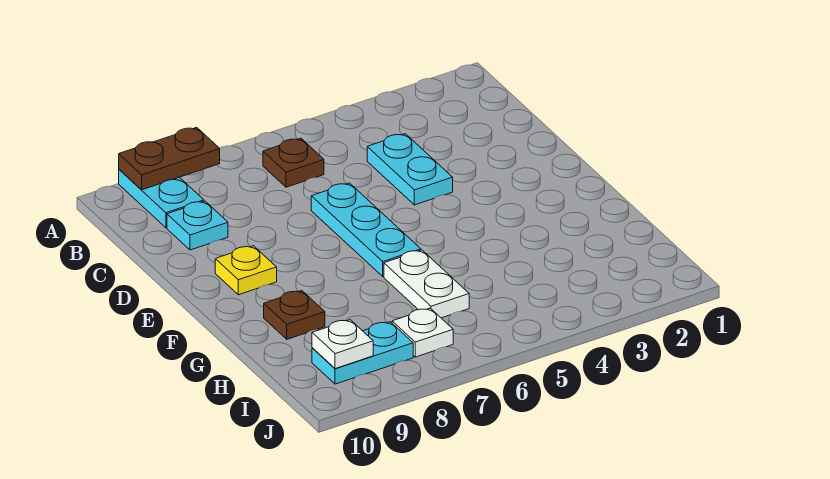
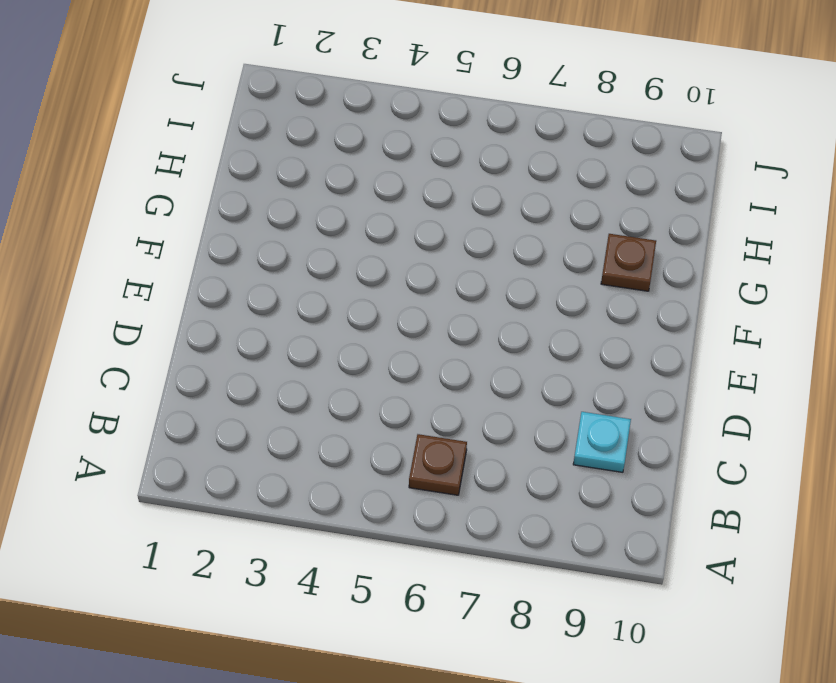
none -> cyan plate A9:B9 level 1
none -> cyan plate C4:D4 level 1
none -> cyan plate D6:F6 level 1

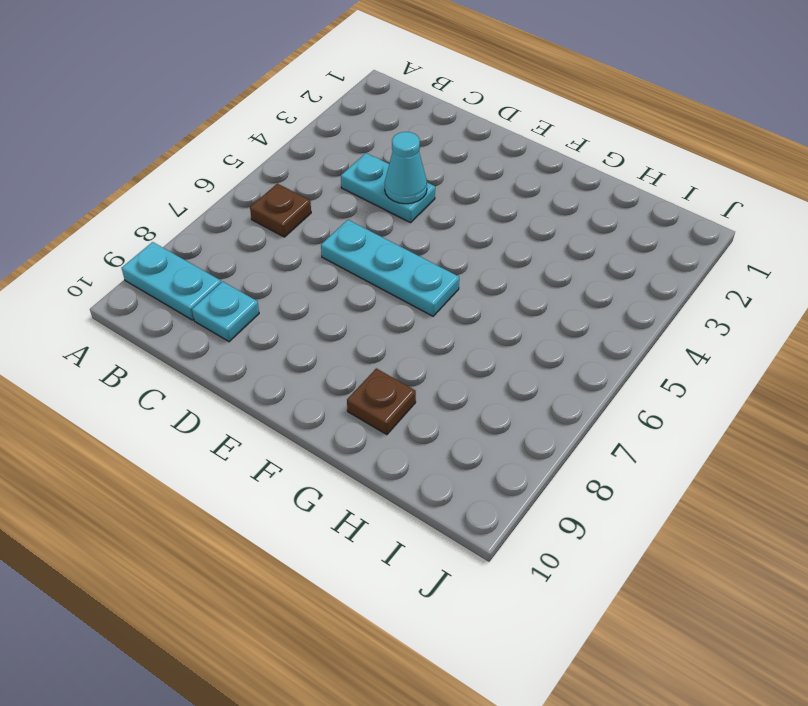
cyan cone D4 level 2 -> none
none -> yellow plate E9 level 1
none -> white plate G6:H6 level 1
none -> white plate I7 level 1

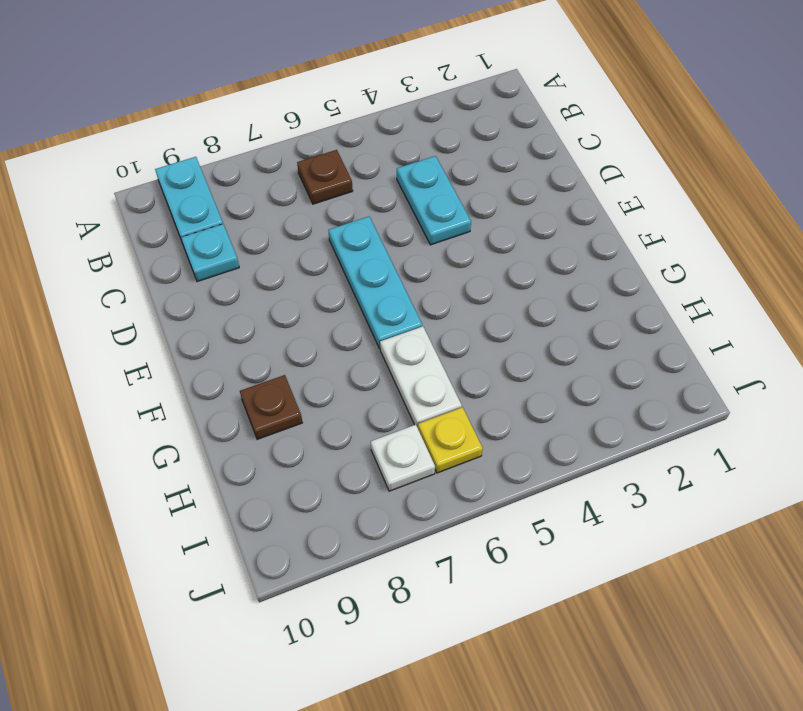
yellow plate I6 level 1 -> yellow plate E9 level 1
none -> cyan plate I8:I9 level 1
none -> brown plate A8:A9 level 2
none -> white plate I9 level 2

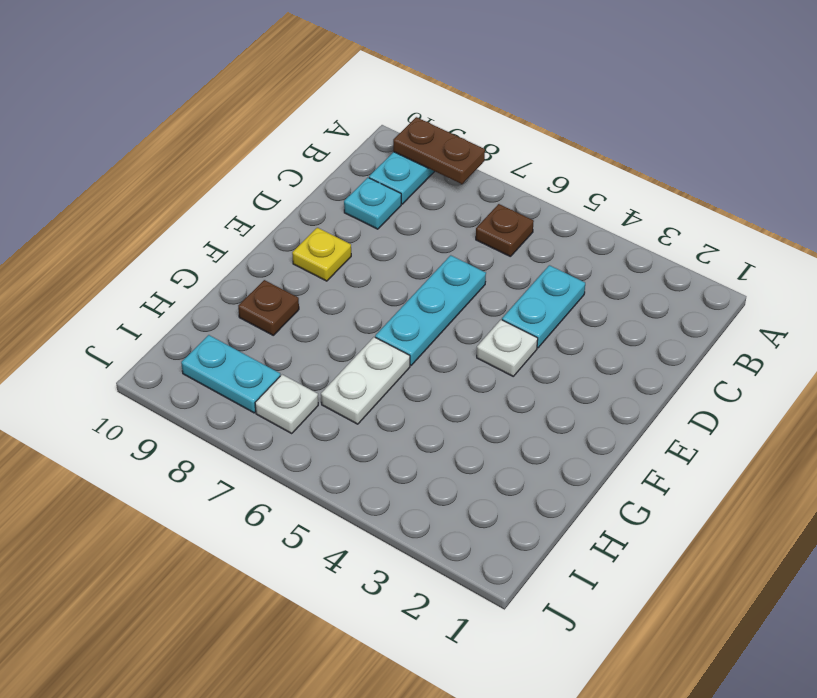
white plate E4 level 1 -> white plate I9 level 2

